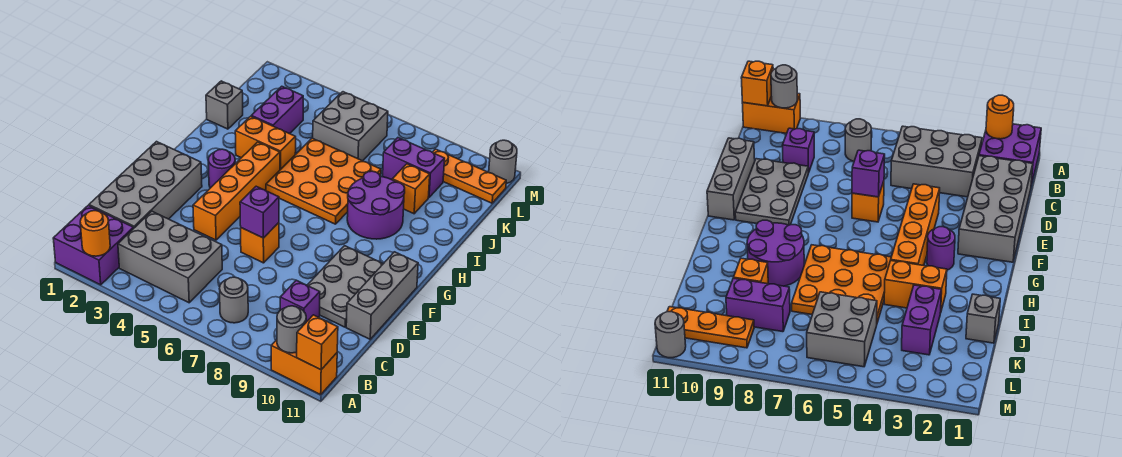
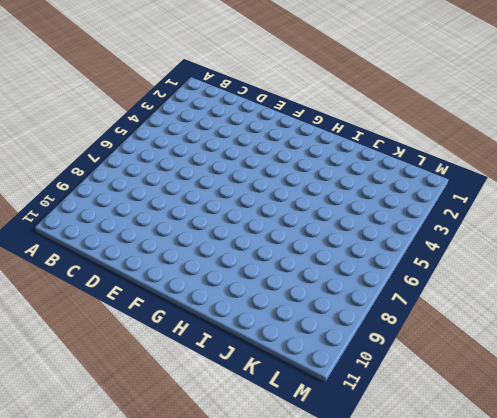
none -> purple brick A1:B2 level 1
none -> orange brick A10:A11 level 1
none -> grey brick B3:C5 level 1

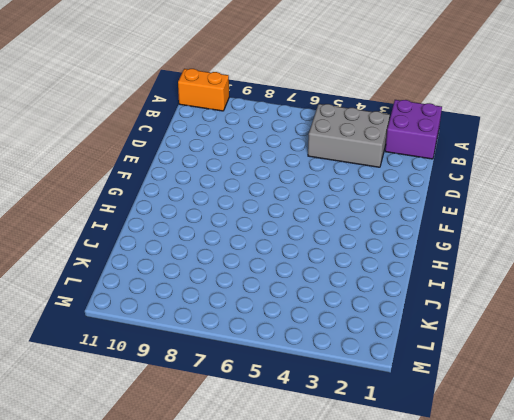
none -> grey round brick B7 level 1
none -> grey brick C1:F2 level 1
none -> purple brick C9 level 1

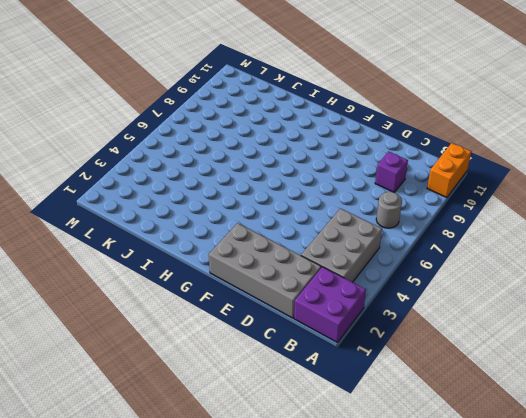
none -> grey plate D9:F10 level 1
none -> grey brick D11:F11 level 1
none -> orange brick E4:H4 level 1

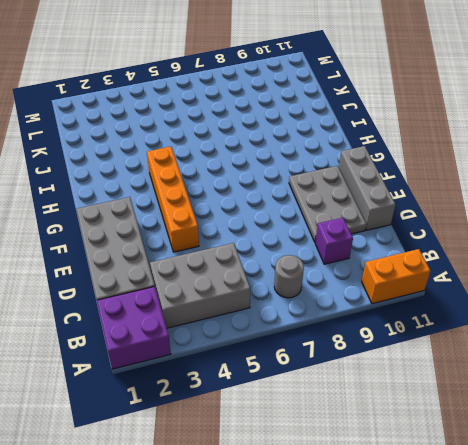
none -> orange brick E6 level 1
none -> purple round brick G3 level 1
none -> orange plate H5:J7 level 1

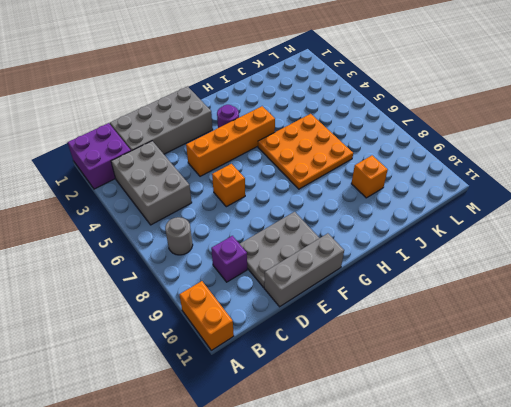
none -> purple round brick H8:I9 level 1
none -> orange brick I3:I4 level 1
none -> grey brick J1 level 1

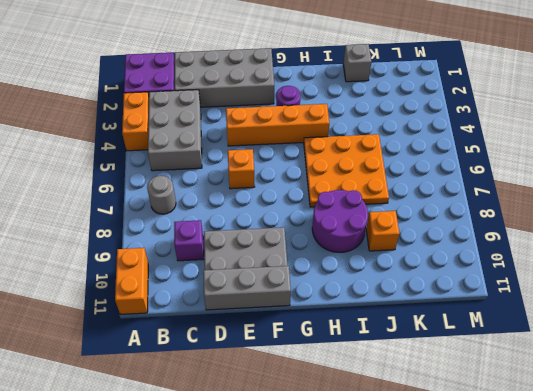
orange brick A3:A4 level 1 -> orange brick I3:I4 level 1
none -> purple brick J3:K3 level 1
none -> grey brick K5:L6 level 1
none -> purple brick K8:K9 level 1

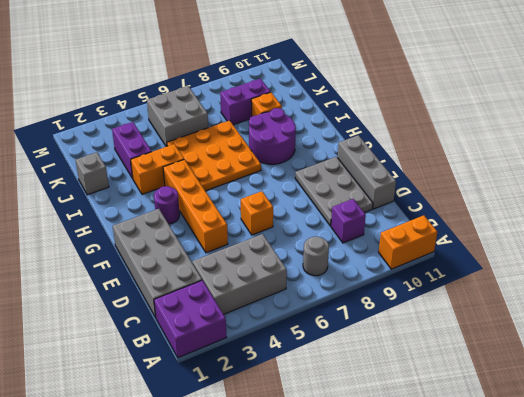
none -> orange plate L9:L11 level 1
none -> grey round brick M11 level 1
none -> orange round brick A2 level 2

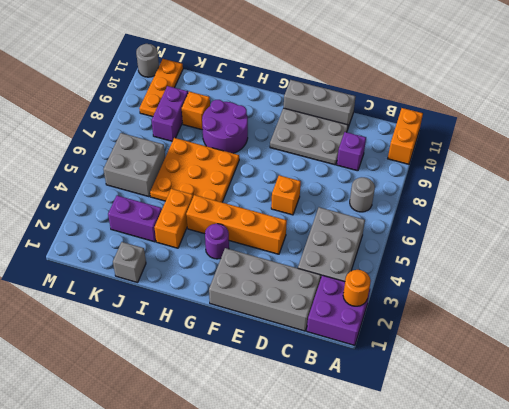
none -> grey round brick A10 level 2
none -> orange brick A11 level 2
none -> purple brick E6 level 2

